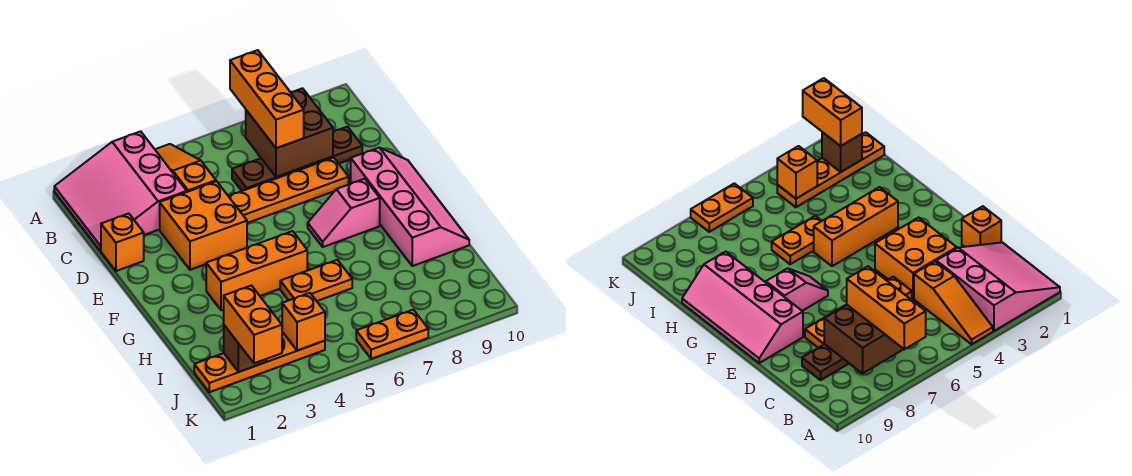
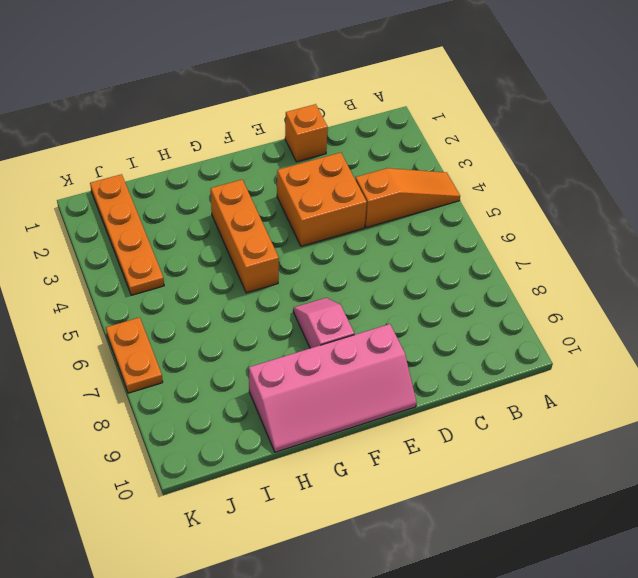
none -> pink slope A1:C3 level 1 top 3
none -> brown plate C6:C9 level 1
none -> orange plate D5:D8 level 1

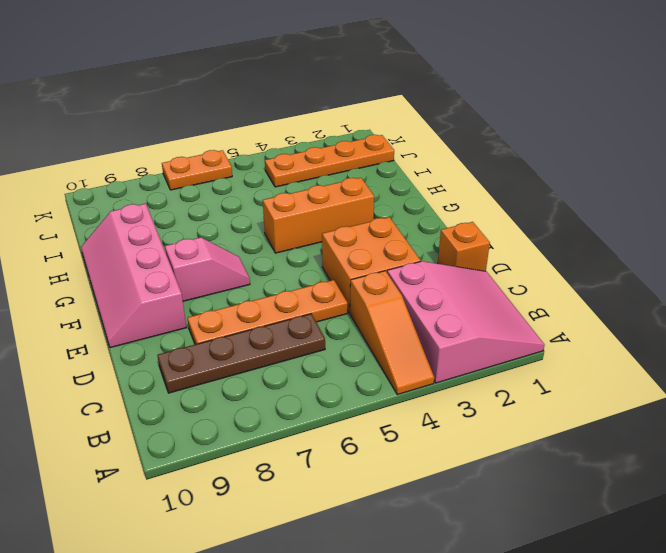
none -> orange plate H5:H6 level 1
none -> brown brick B7:C8 level 2
none -> brown brick J2 level 2

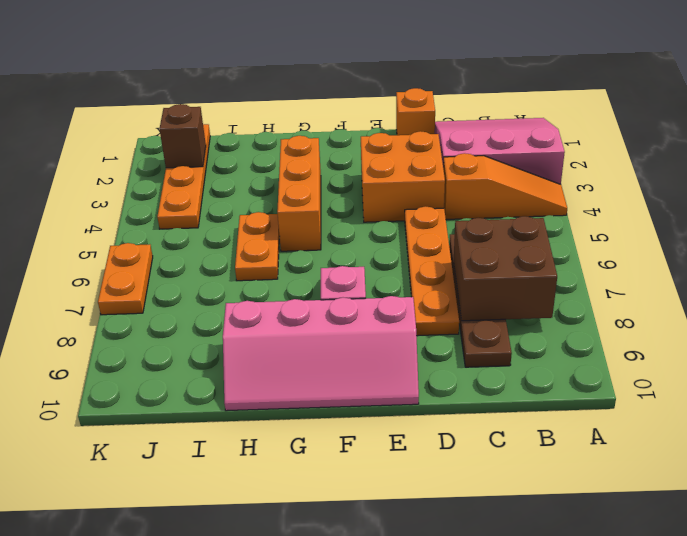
none -> orange brick J4 level 2
none -> orange brick A7:C7 level 3
none -> orange brick J2:K2 level 3

